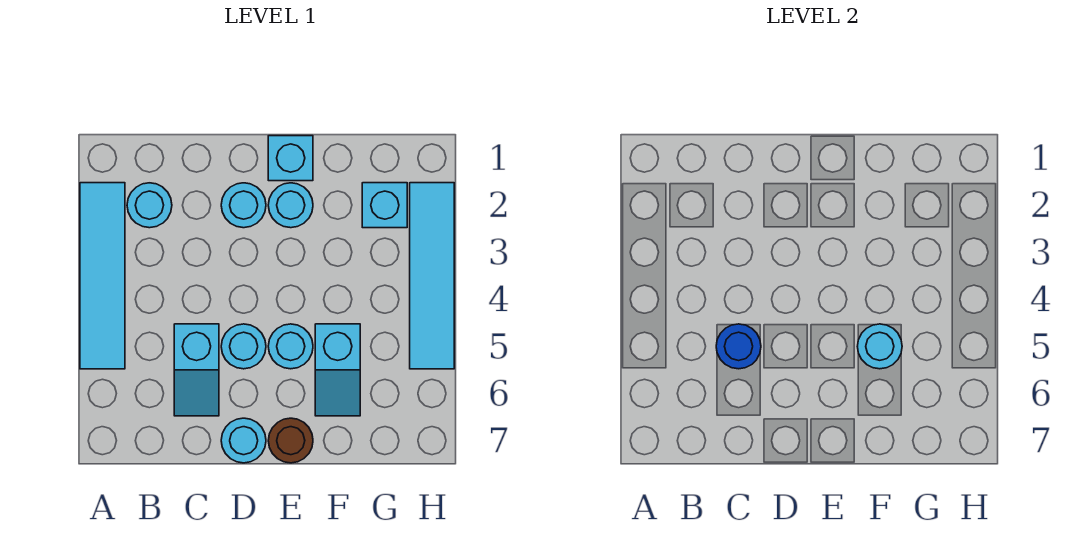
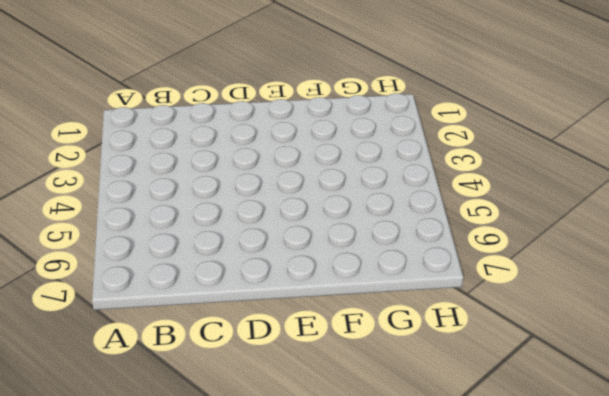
none -> cyan tile A2:A5 level 1
none -> cyan round brick B2 level 1
none -> cyan slope C5:C6 level 1 top 5

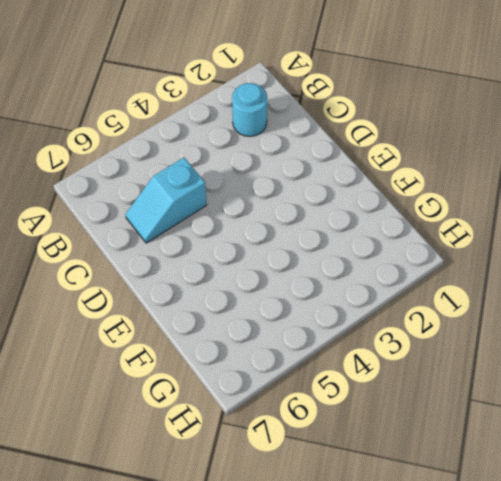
none -> cyan tile A2:A5 level 1
none -> cyan round brick D2 level 1
none -> cyan round brick D5 level 1

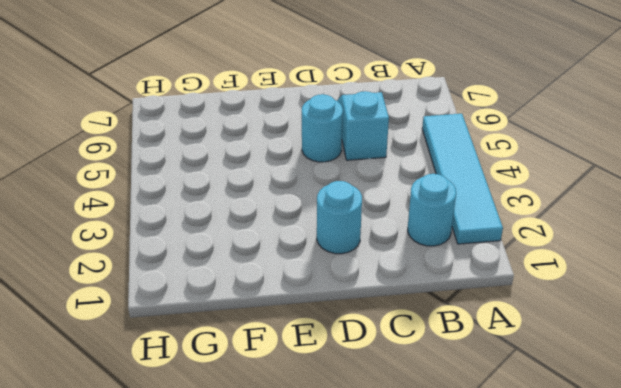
none -> cyan round brick D7 level 1
none -> cyan brick E1 level 1
none -> cyan round brick E2 level 1

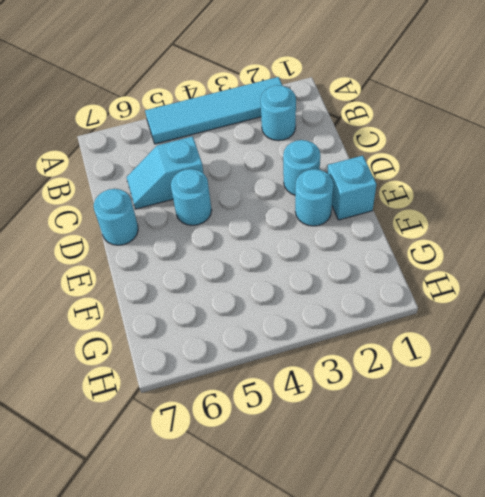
none -> cyan round brick E5 level 1
none -> brown round brick E7 level 1
none -> cyan slope F5:F6 level 1 top 5

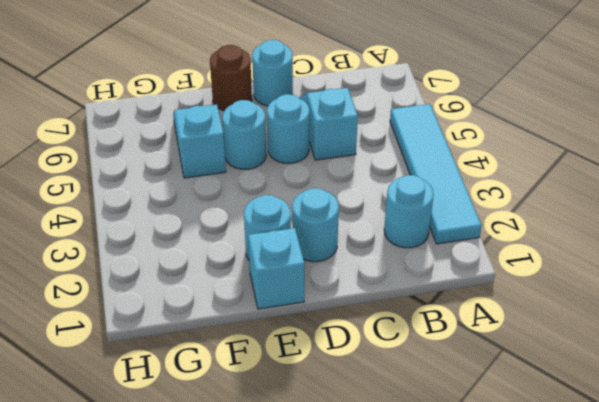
none -> cyan brick G2 level 1
none -> cyan tile H2:H5 level 1
none -> blue round brick C5 level 2

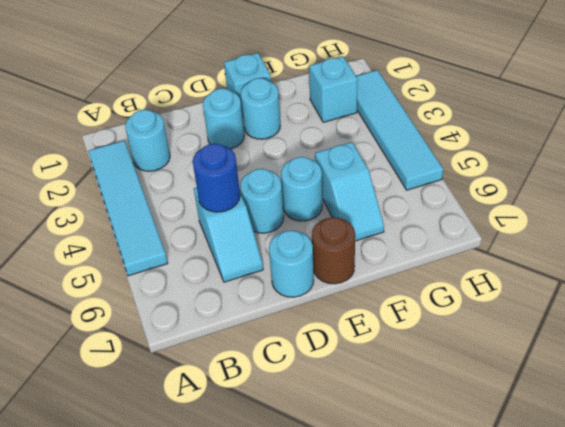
none -> cyan round brick F5 level 2

